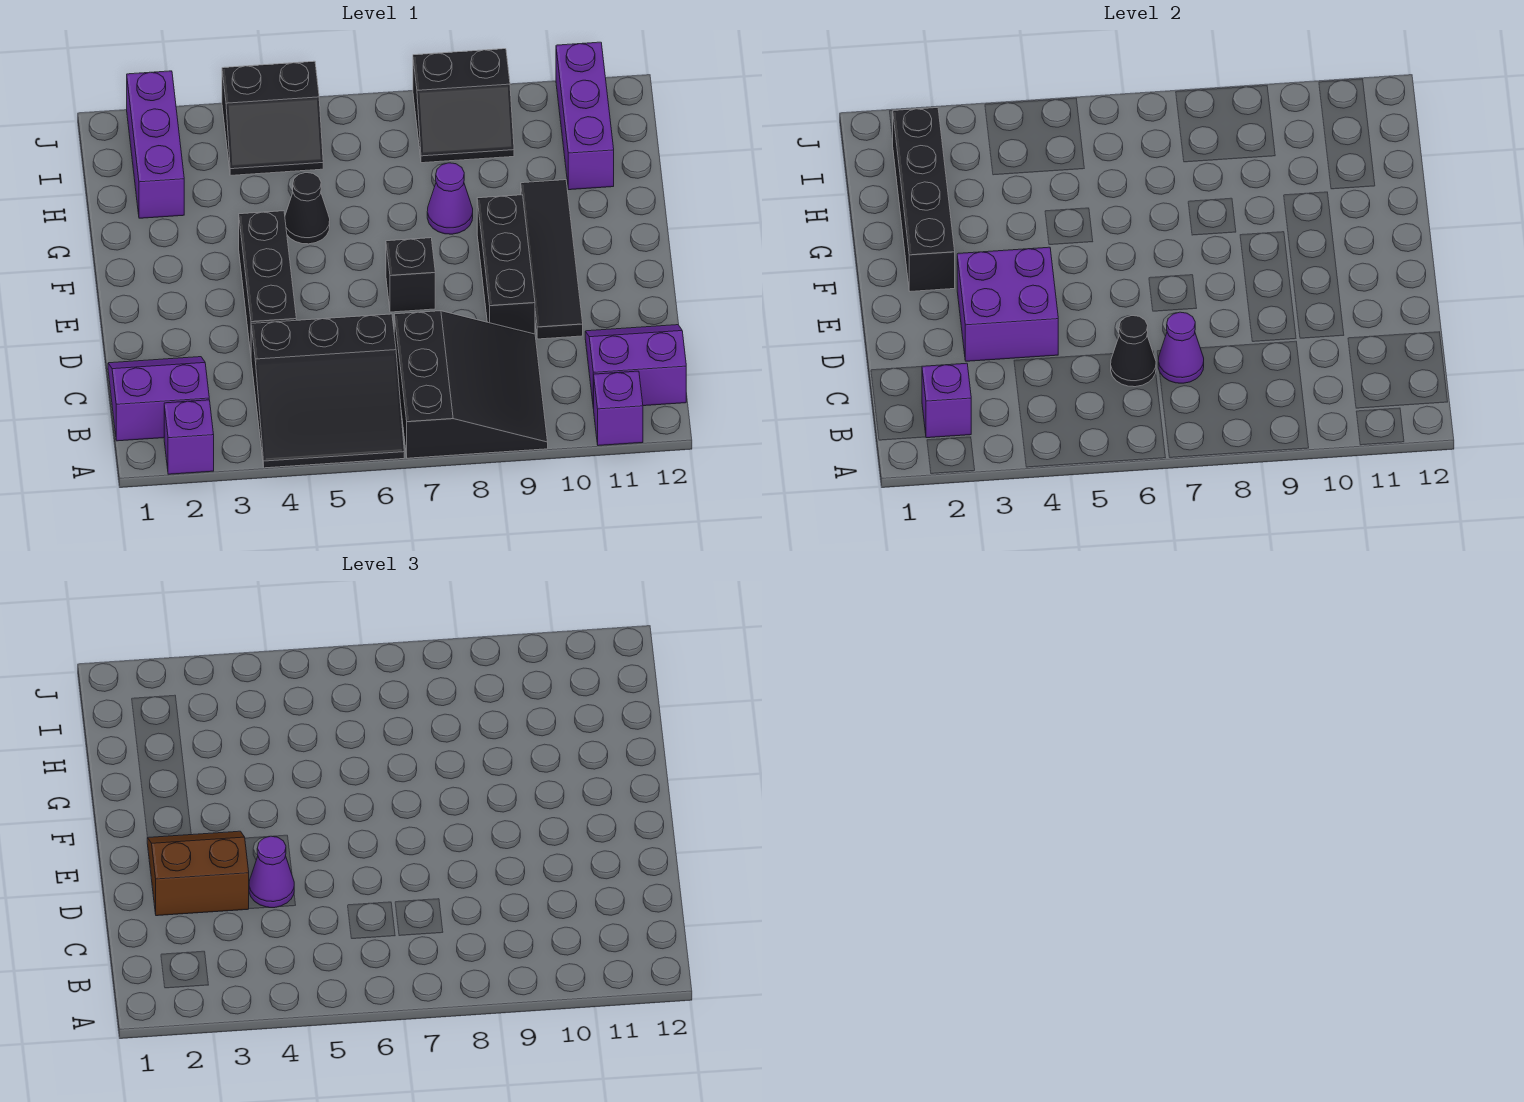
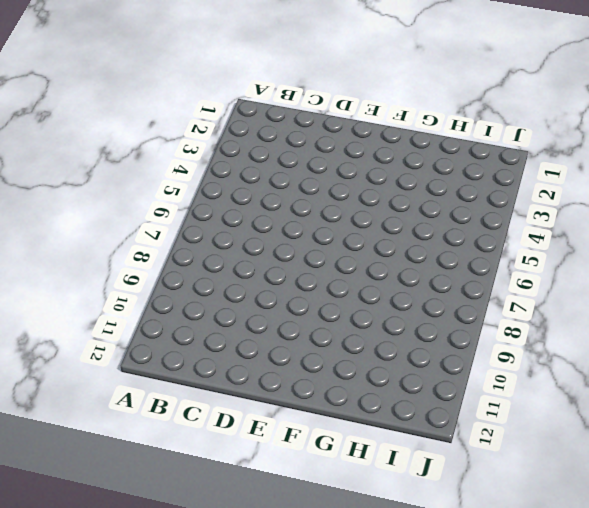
none -> purple brick A2 level 1
none -> black slope A4:C6 level 1 top C
none -> black slope A7:C9 level 1 top 7

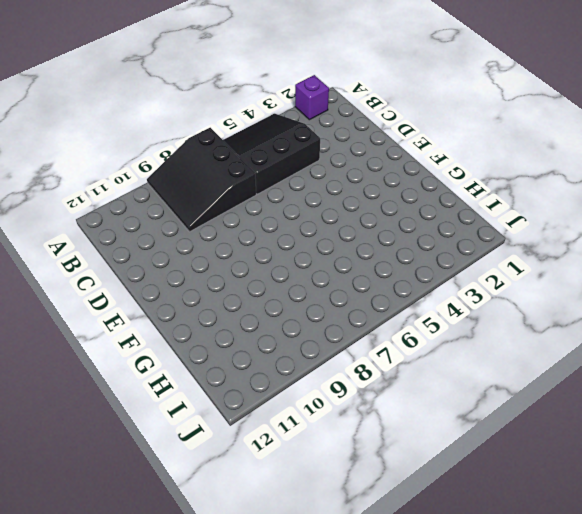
none -> purple brick A11 level 1
none -> purple slope B1:C2 level 1 top B
none -> purple slope B11:C12 level 1 top B

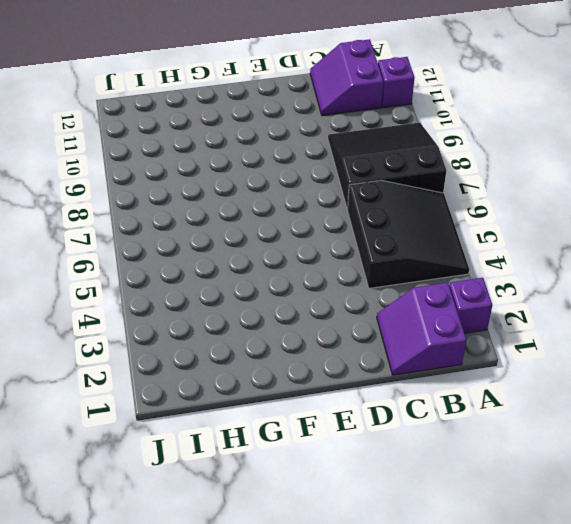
none -> black brick D4:F4 level 1
none -> black brick D9:F9 level 1
none -> black tile D10:G10 level 1

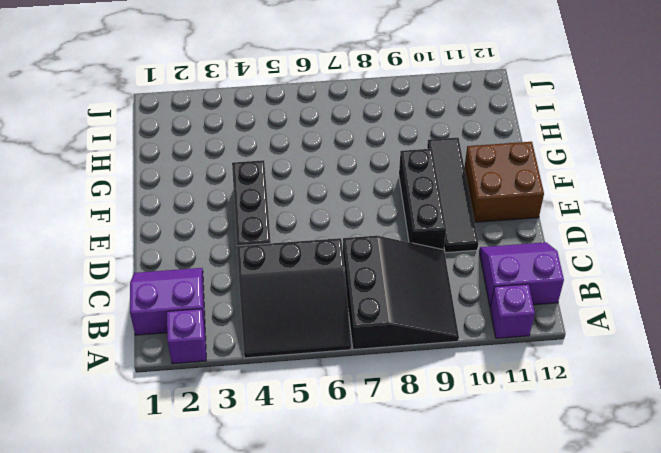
brown brick E11:F12 level 1 -> none
none -> black brick E7 level 1
none -> black cone G5 level 1
none -> purple cone G8 level 1

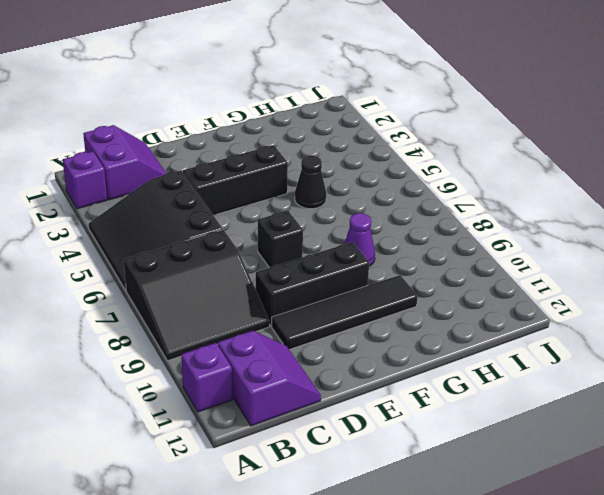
none -> purple brick H2:J2 level 1
none -> purple brick H11:J11 level 1
none -> black slope I4:J5 level 1 top J

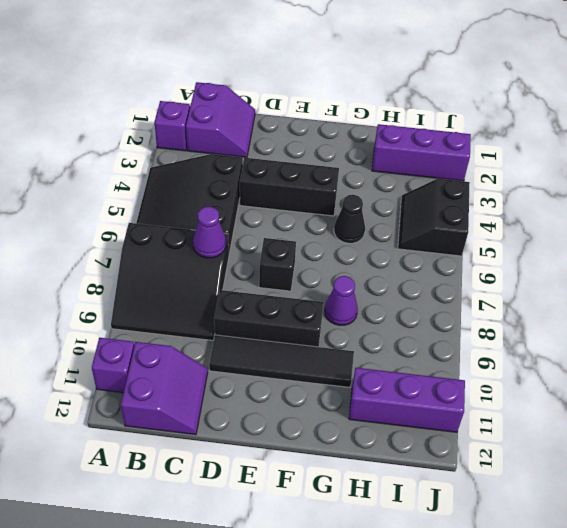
none -> black slope I8:J9 level 1 top J
none -> purple brick B2 level 2
none -> black cone C6 level 2

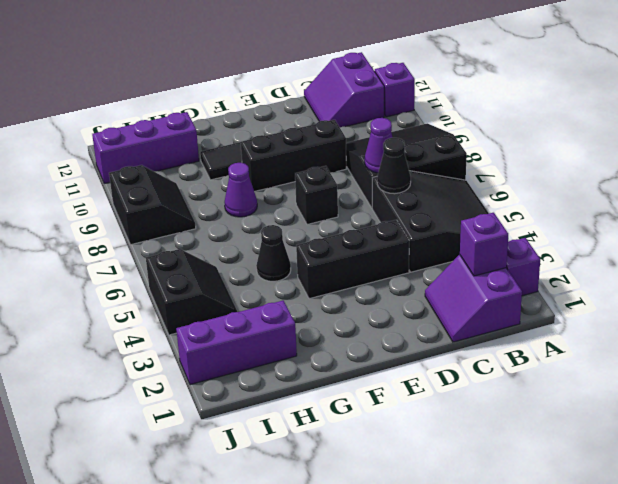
none -> purple brick D3:E4 level 2
none -> black brick F2:I2 level 2
none -> brown slope D2:E3 level 3 top D

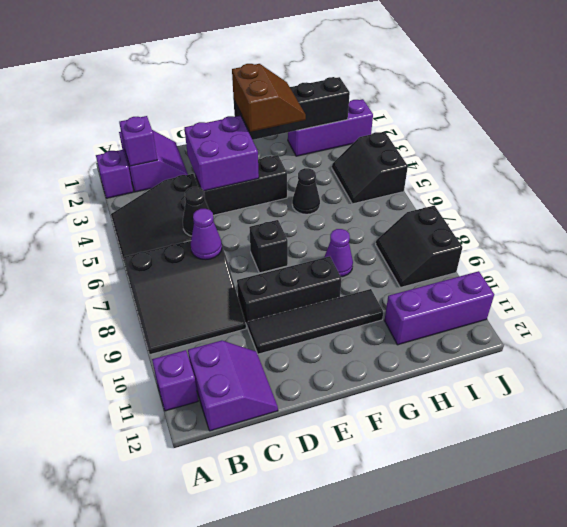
brown slope F2:G3 level 3 top F -> brown slope D2:E3 level 3 top D
none -> purple cone D4 level 3

